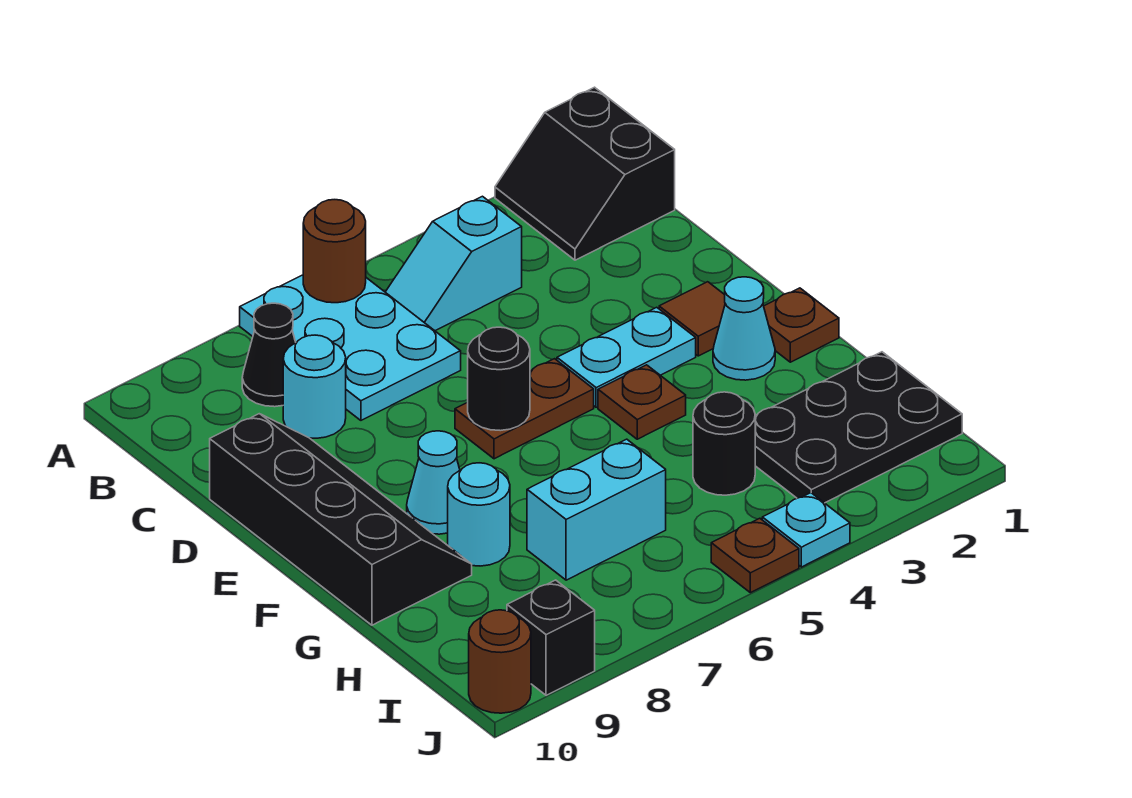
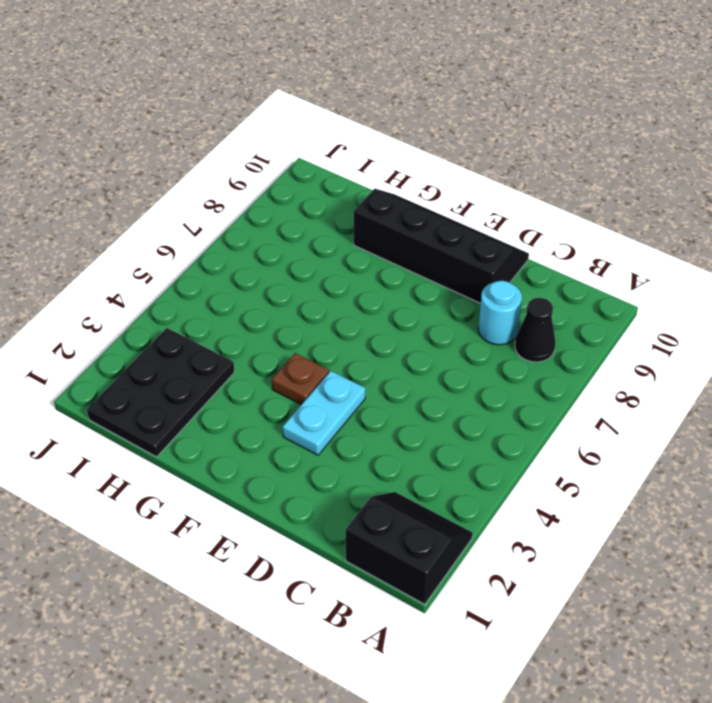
black slope D9:G10 level 1 top 9 -> black slope D9:G10 level 1 top 10
none -> cyan plate A6:C7 level 1
none -> cyan slope B4:B5 level 1 top 4
none -> brown tile E2 level 1

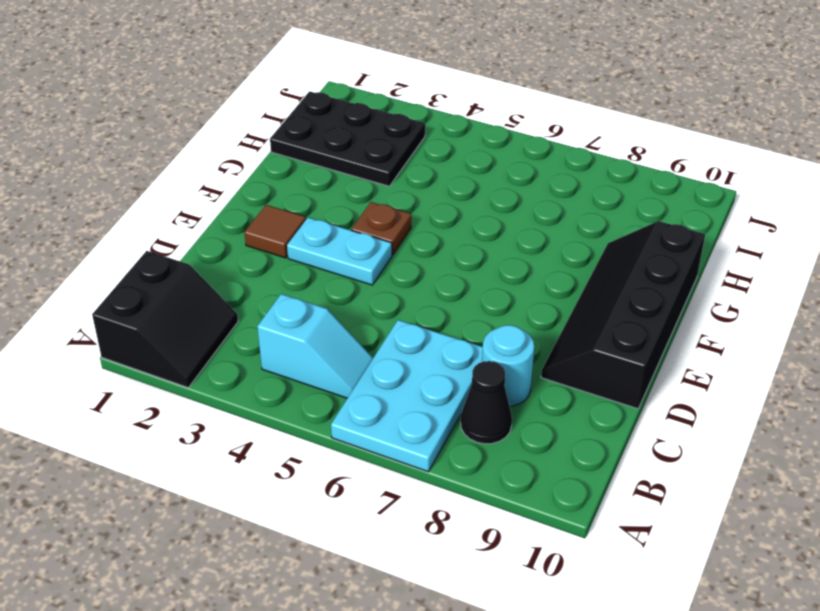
none -> brown plate E5:E6 level 1
none -> brown plate F1 level 1
none -> cyan cone F2 level 1

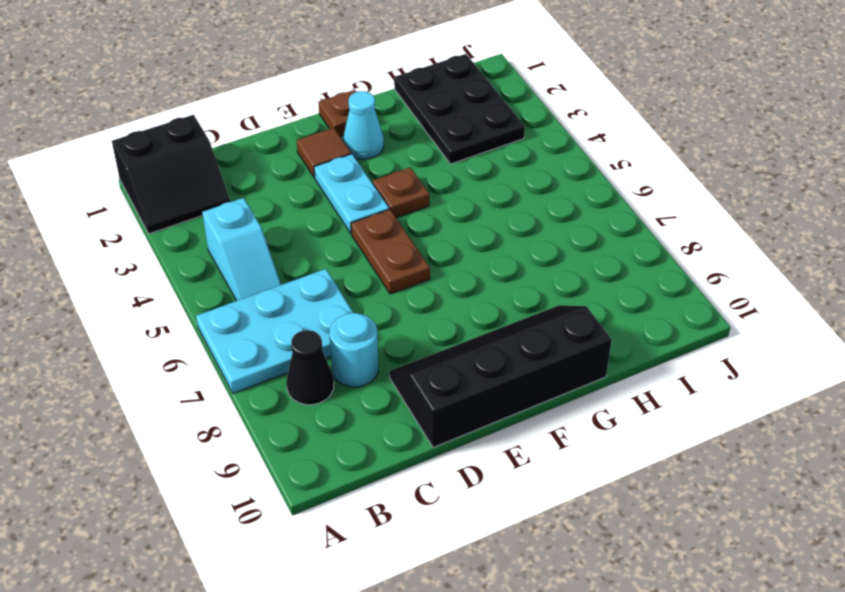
none -> cyan cone F8 level 1
none -> cyan round brick G8 level 1
none -> black round brick H4 level 1

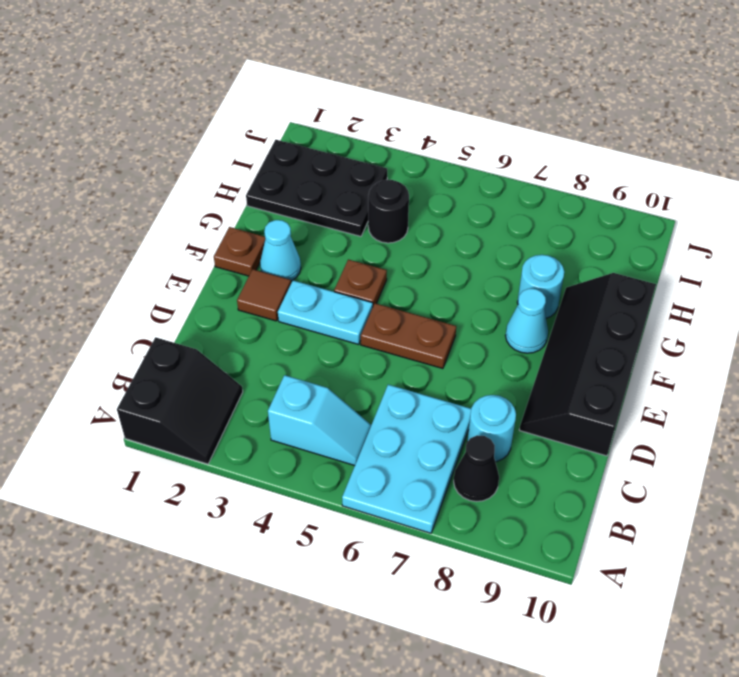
none -> cyan brick H6:H7 level 1
none -> cyan plate J4 level 1
none -> brown plate J5 level 1

